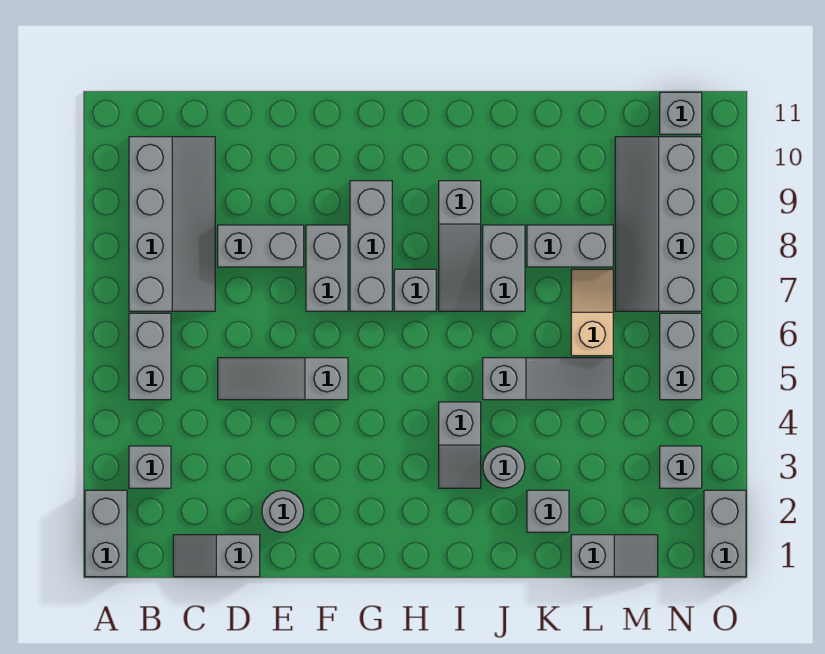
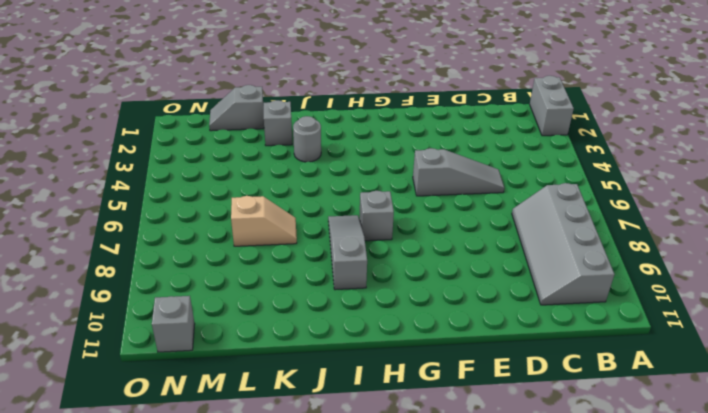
tan slope K7:L7 level 1 top L -> tan slope L6:L7 level 1 top 6
none -> grey brick B3 level 1
none -> grey brick B5:B6 level 1
none -> grey slope C1:D1 level 1 top D

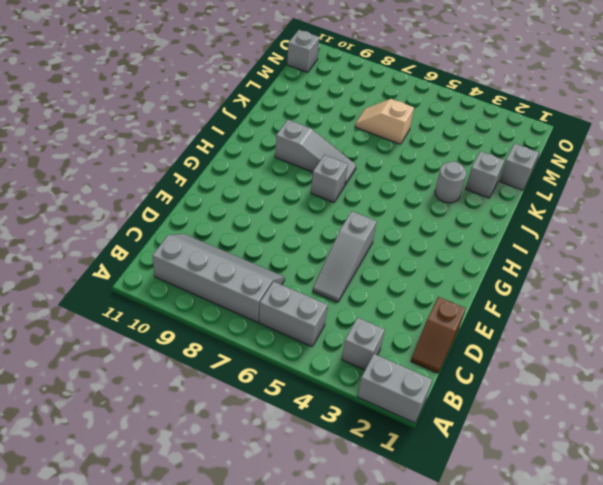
brown slope C1:D1 level 1 top D -> grey slope C1:D1 level 1 top D
none -> grey brick D8:E8 level 1
none -> grey round brick E2 level 1
none -> grey brick F7:F8 level 1

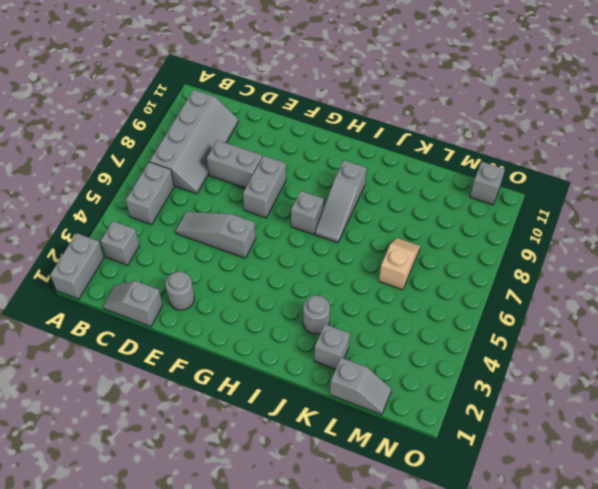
none -> grey brick G7:G9 level 1
none -> grey slope I3:I4 level 1 top 4
none -> grey slope J5:L5 level 1 top J

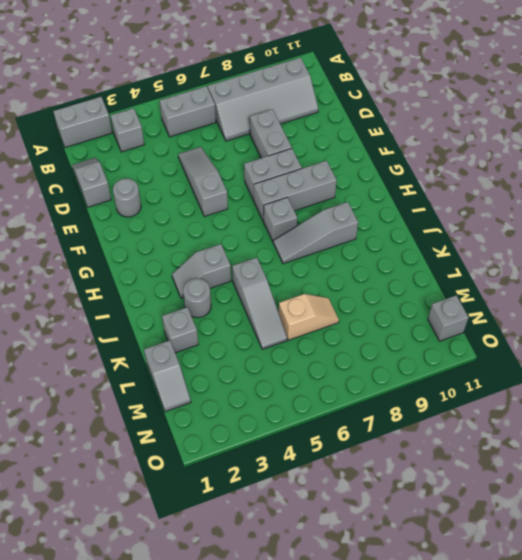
none -> grey brick J7:J8 level 1
none -> grey brick K8:L8 level 1
none -> grey slope M7:N10 level 1 top N

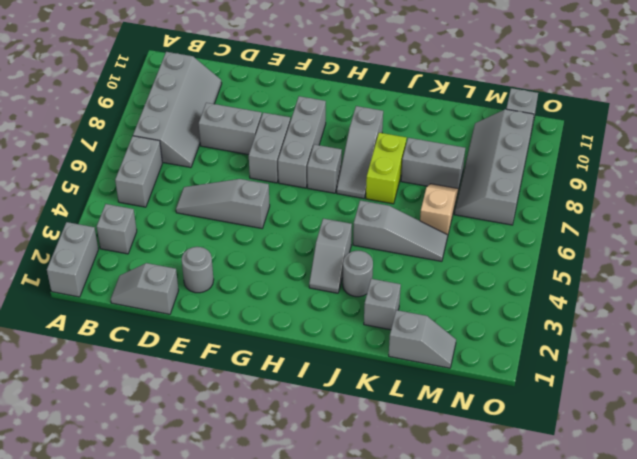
lime brick J7:J8 level 1 -> grey brick J7:J8 level 1
none -> grey brick N3 level 1
none -> grey brick N5:N6 level 1
none -> grey brick O1:O2 level 1

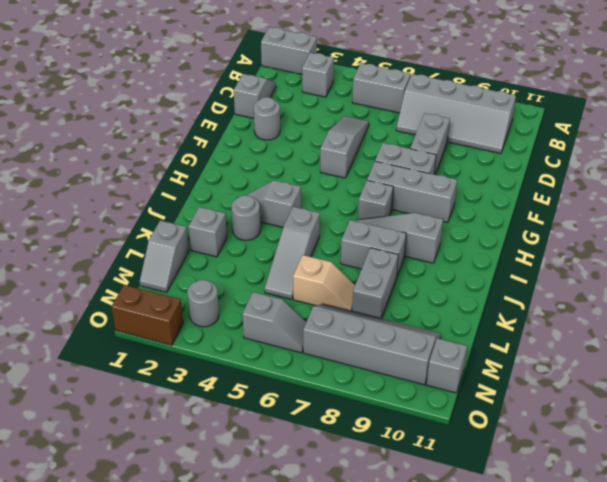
grey round brick N3 level 1 -> grey brick N3 level 1
grey slope N5:N6 level 1 top 5 -> grey brick N5:N6 level 1
brown brick O1:O2 level 1 -> grey brick O1:O2 level 1

